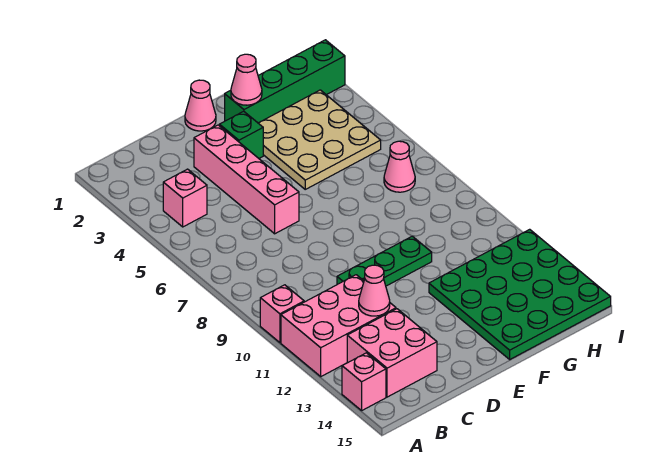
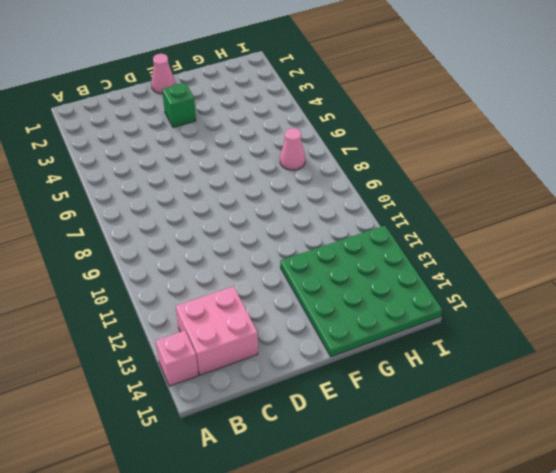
none -> pink brick A10 level 1
none -> pink brick A11:C12 level 1
none -> pink brick B4 level 1

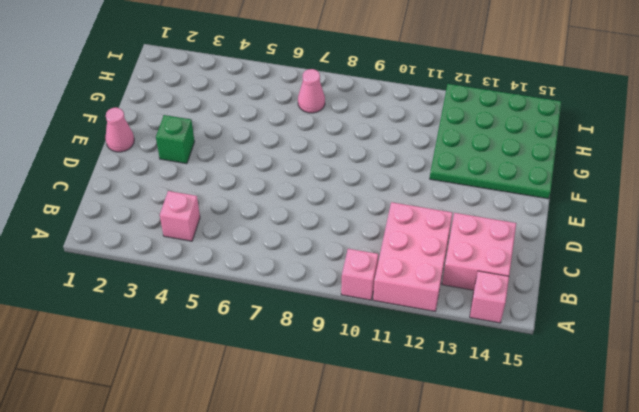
none -> pink brick D3:D6 level 1
none -> green plate D10:F10 level 1
none -> green brick F2:I2 level 1

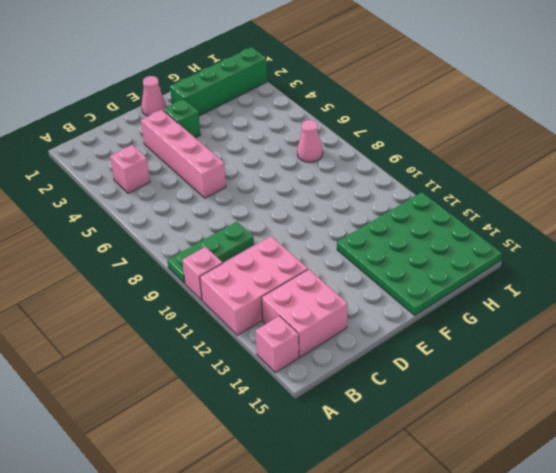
green plate A9:C9 level 1 -> green plate D10:F10 level 1
none -> tan plate F3:H5 level 1
none -> pink cone C12 level 2
none -> pink cone F2 level 2

